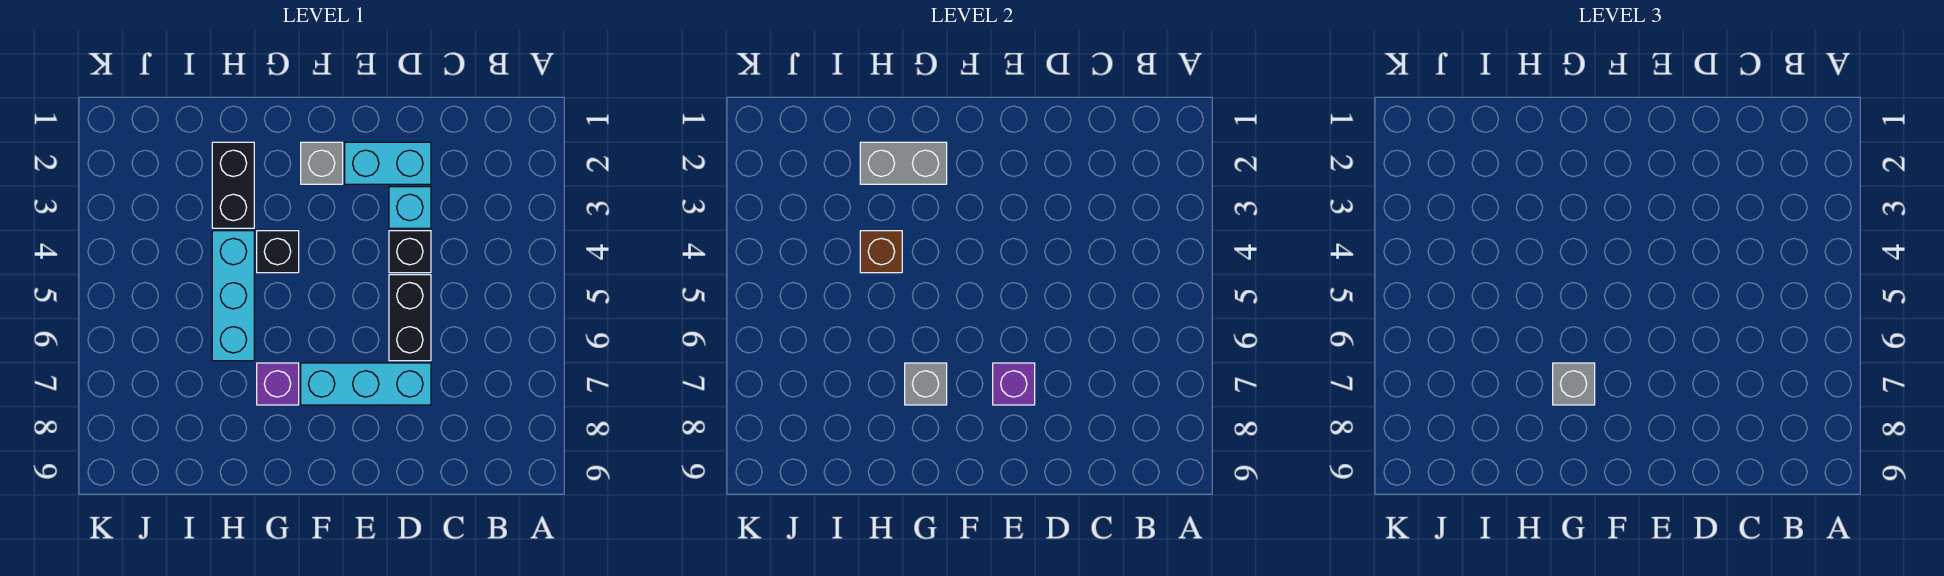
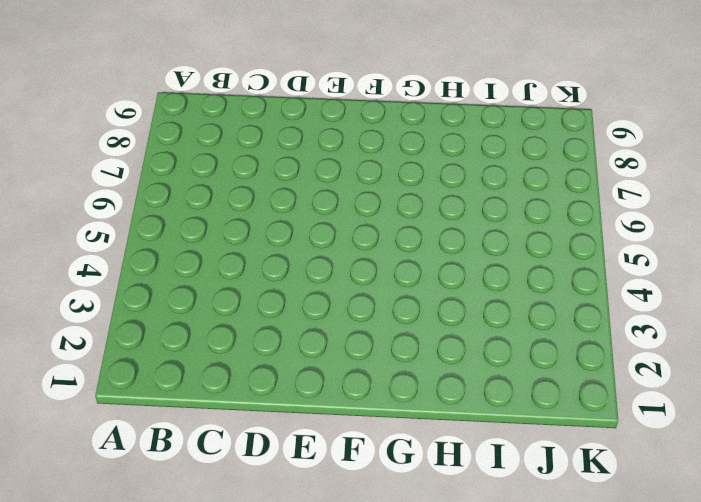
none -> cyan brick D2:E2 level 1
none -> cyan brick D3 level 1
none -> black brick D4 level 1

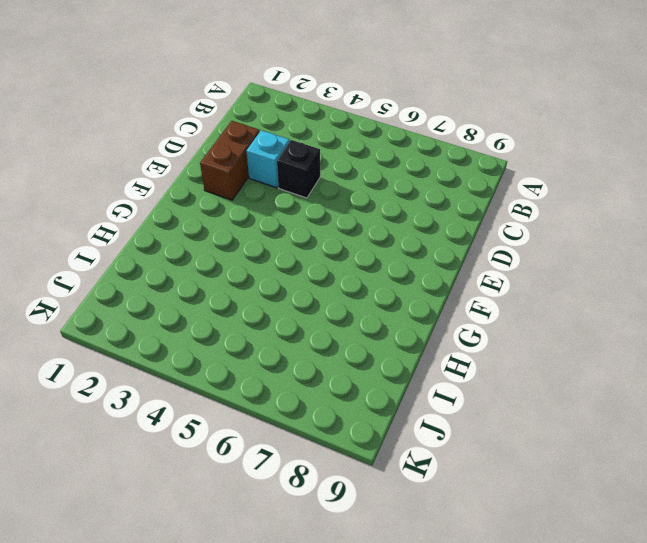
brown brick D2:E2 level 1 -> cyan brick D2:E2 level 1
none -> black brick D5:D6 level 1
none -> cyan brick D7:F7 level 1
none -> grey brick F2 level 1

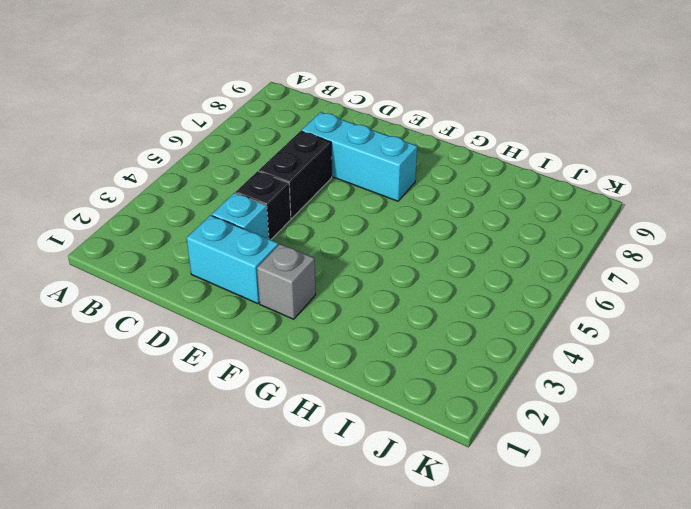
none -> black brick G4 level 1
none -> purple brick G7 level 1
none -> black brick H2:H3 level 1

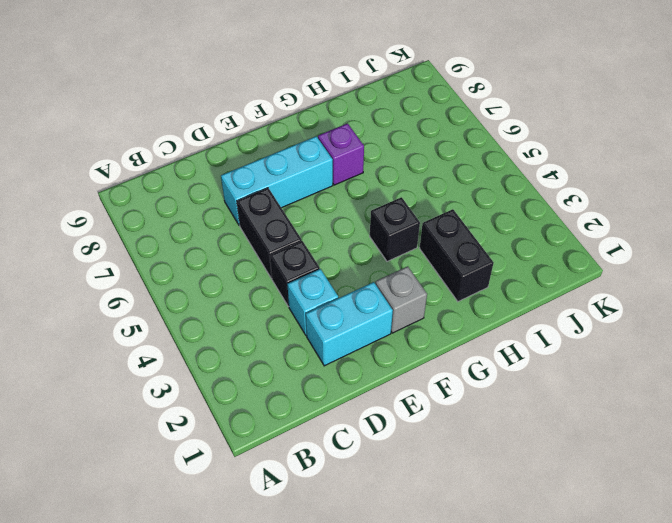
none -> cyan brick H4:H6 level 1
none -> purple brick E7 level 2
none -> grey brick G2:H2 level 2

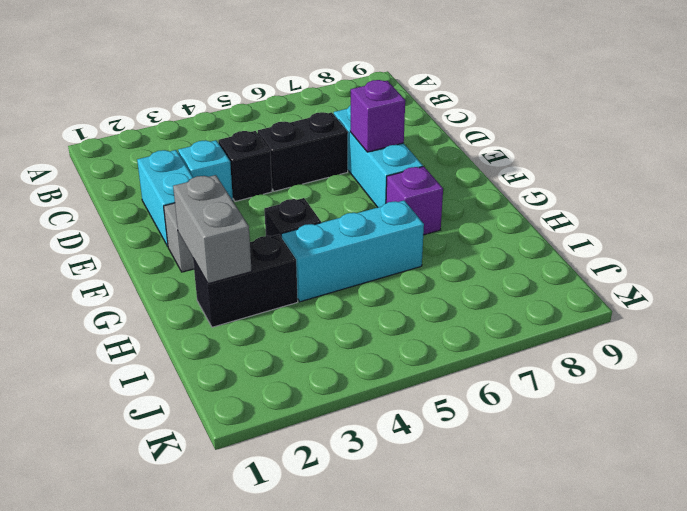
none -> grey brick G7 level 2
none -> brown brick H4 level 2
none -> grey brick G7 level 3

